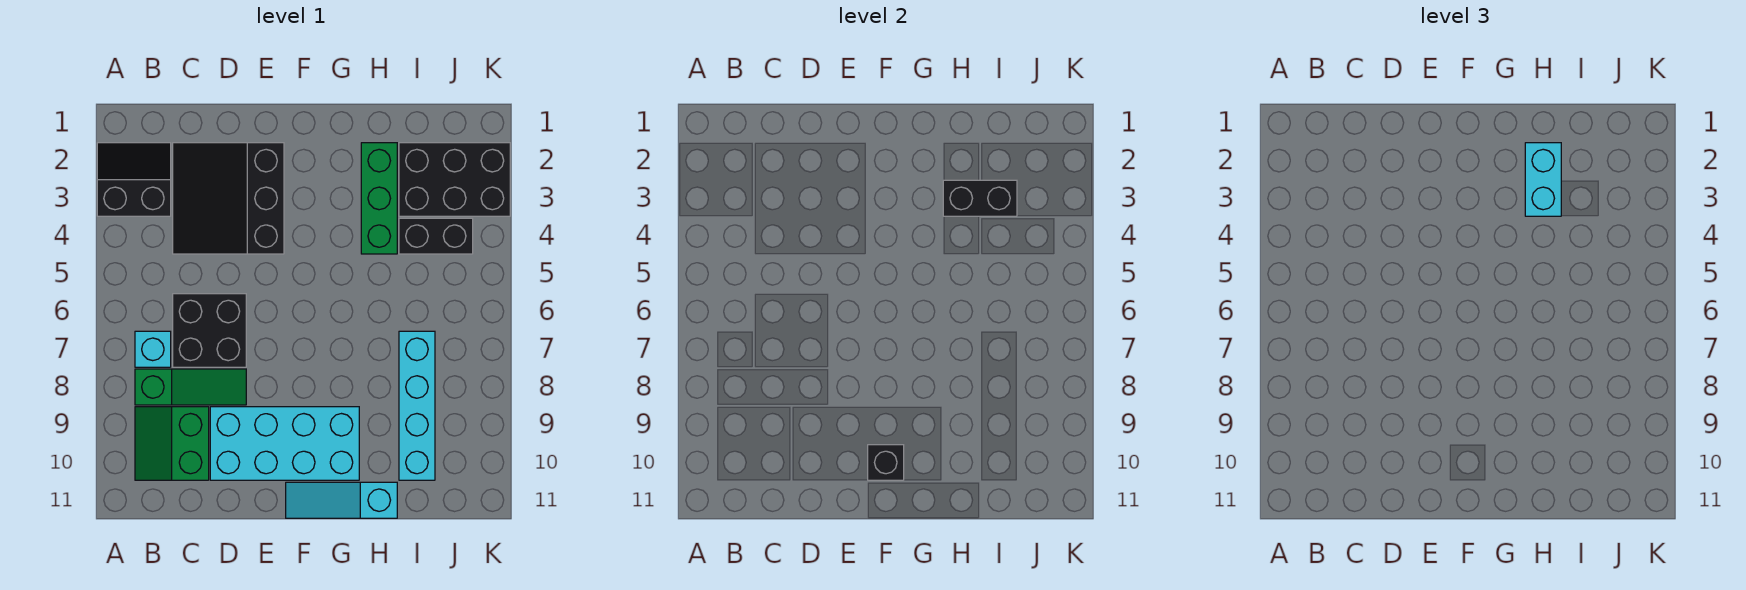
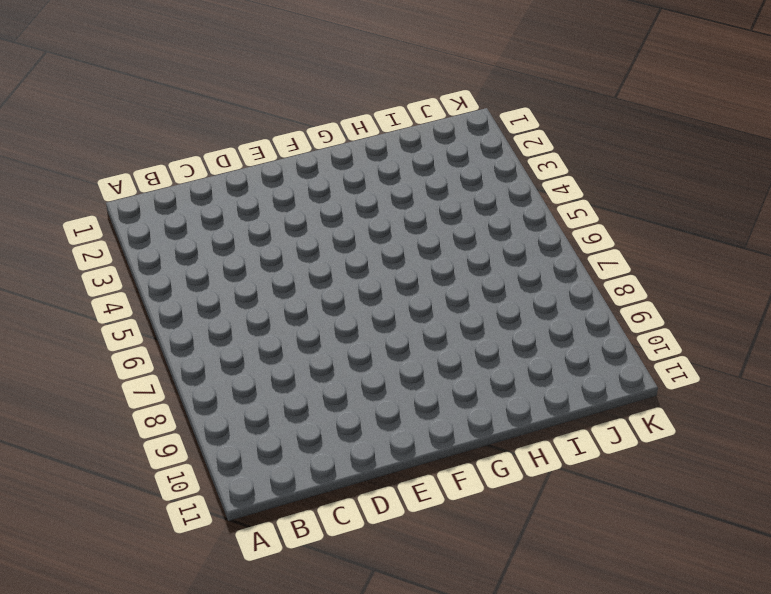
none -> black slope A2:B3 level 1 top 3
none -> cyan brick B7 level 1
none -> green slope B8:D8 level 1 top B

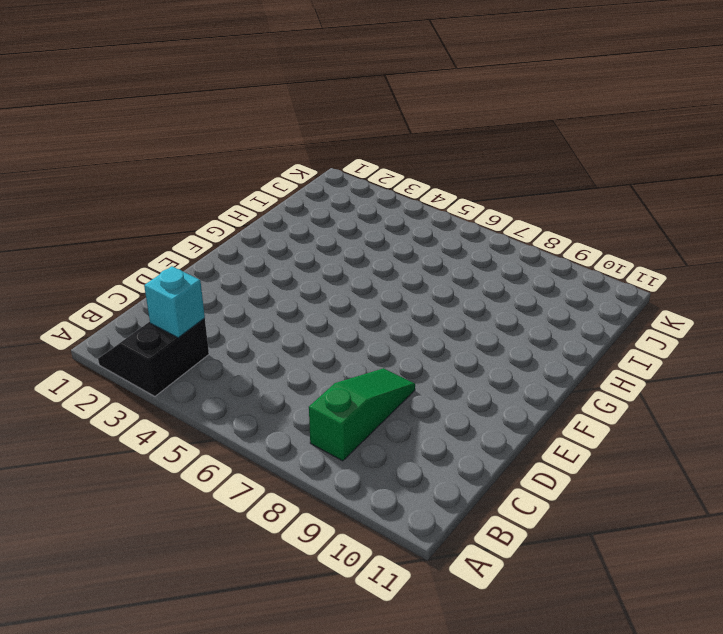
cyan brick B3 level 2 -> cyan brick B7 level 1
none -> green slope B9:C10 level 1 top C
none -> black slope C2:E4 level 1 top E
none -> black brick C6:D7 level 1

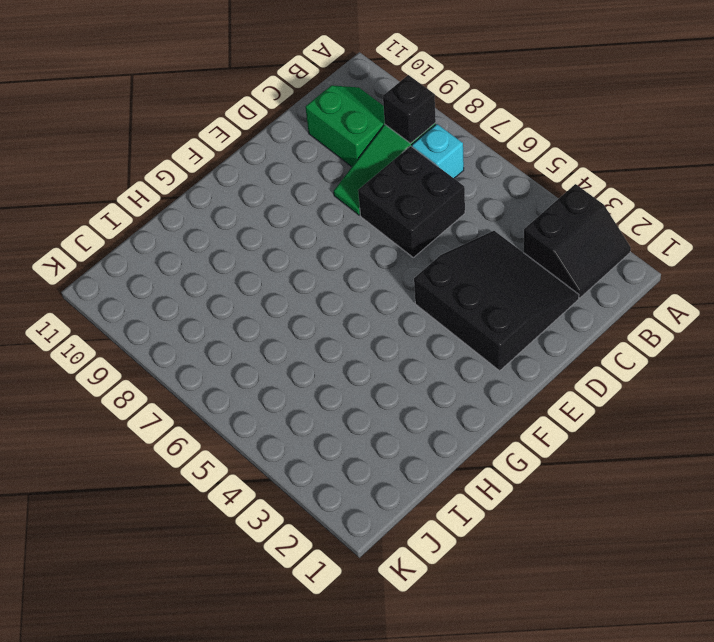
black brick B8 level 2 -> black brick F10 level 2
none -> cyan brick D9:G10 level 1
none -> cyan slope F11:H11 level 1 top H
none -> green brick H2:H4 level 1

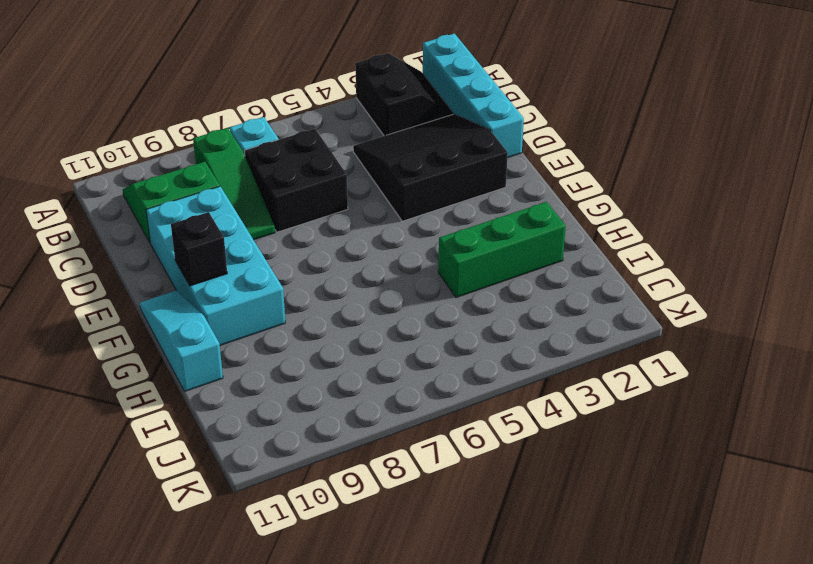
cyan brick A1:D1 level 1 -> cyan brick I7:I10 level 1
none -> black brick I2:K3 level 1
none -> black brick I4:J4 level 1
none -> black brick H3:I3 level 2

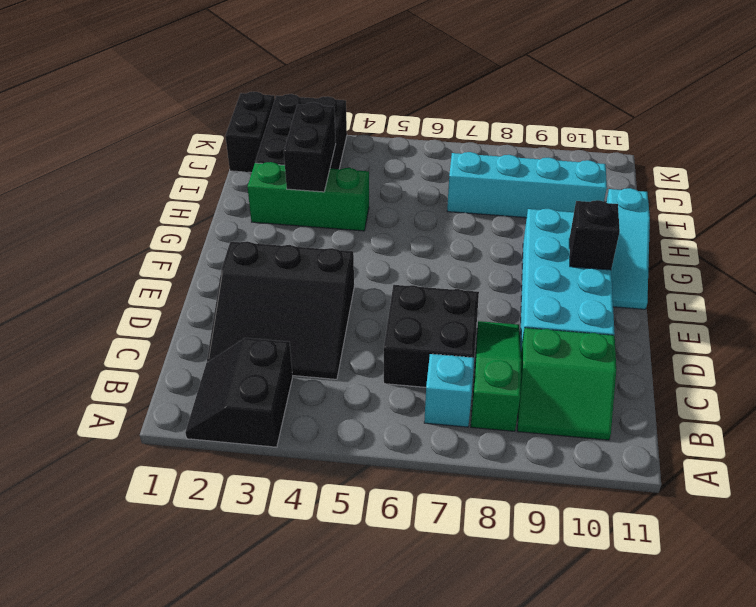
black brick J1:K1 level 1 -> black brick I4:J4 level 1
none -> cyan brick H2:H3 level 3

